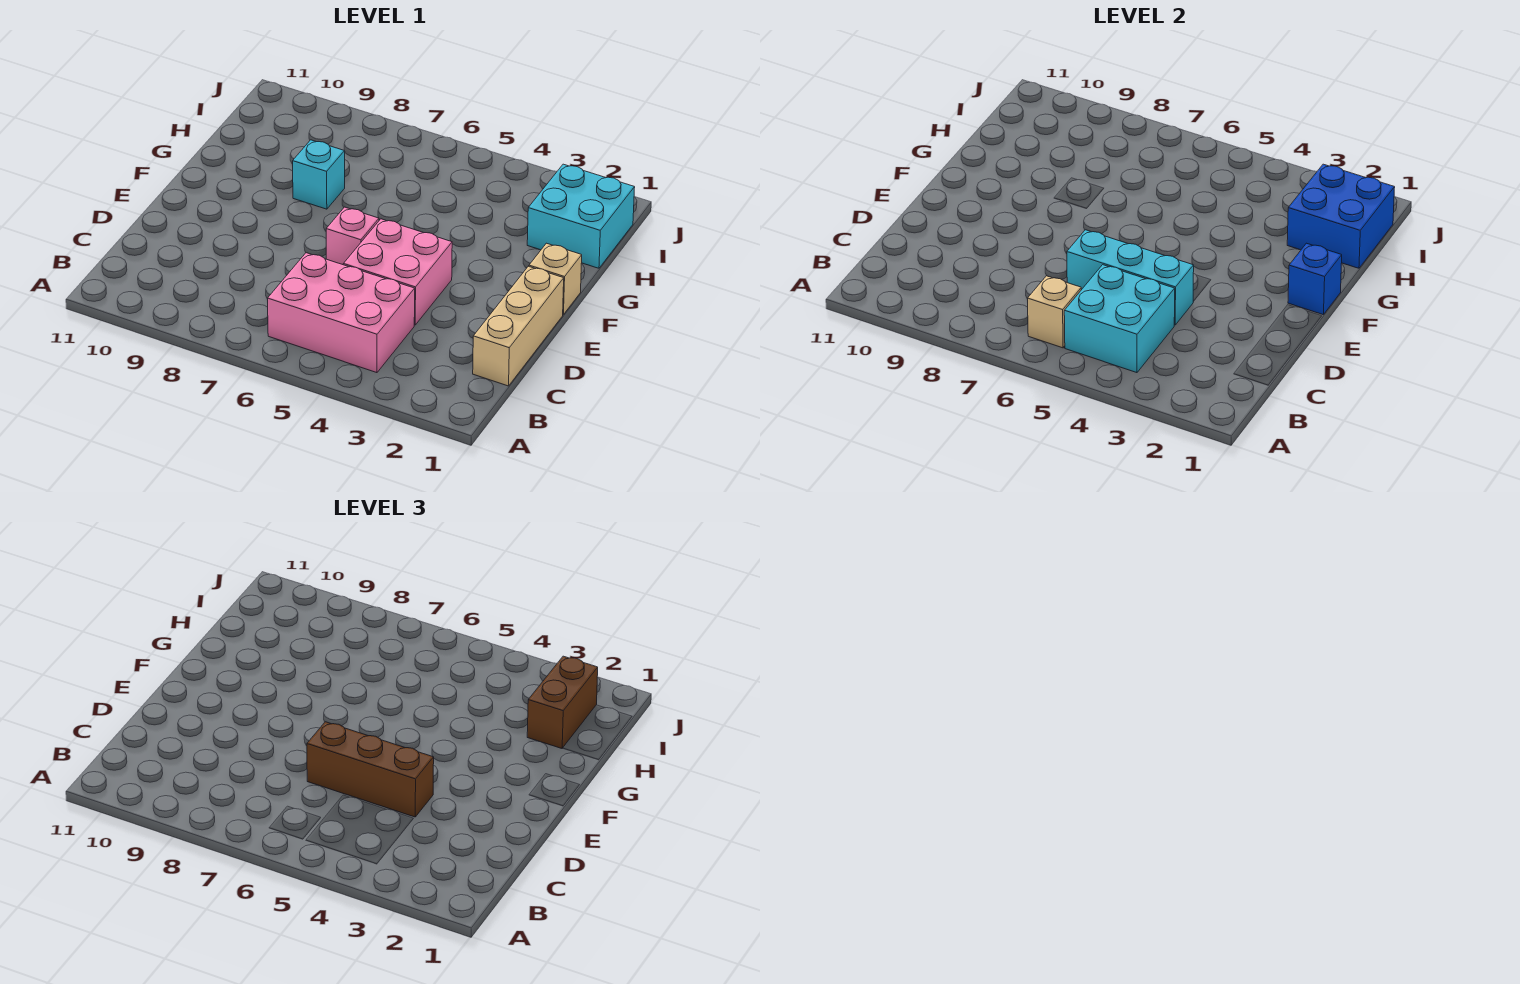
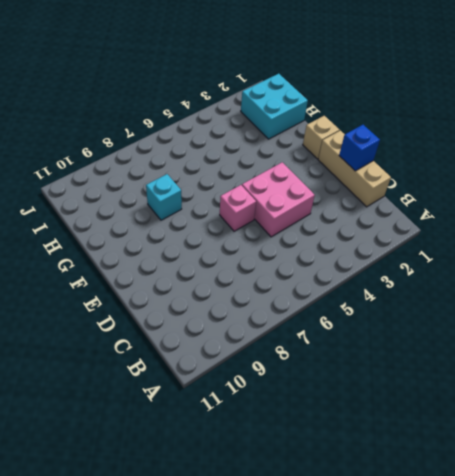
blue brick D1 level 2 -> blue brick F1 level 2
none -> pink brick B4:C6 level 1
none -> cyan brick B4:C5 level 2
none -> tan brick B6 level 2

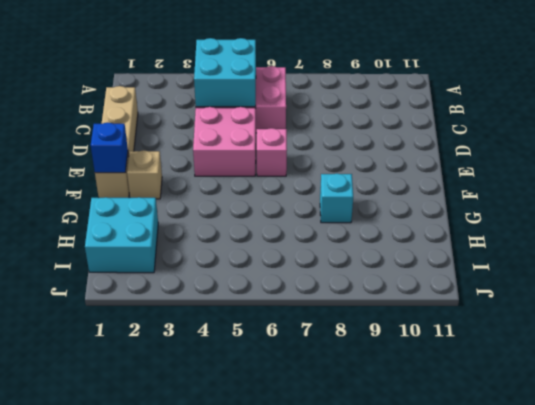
tan brick F2 level 1 -> tan brick B6 level 2
none -> cyan brick D4:D6 level 2
none -> blue brick H1:I2 level 2
none -> brown brick D4:D6 level 3

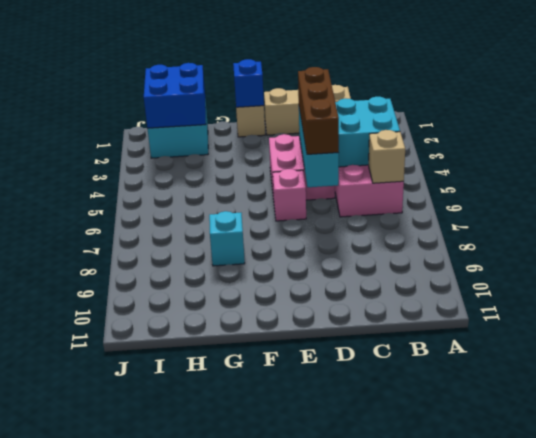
none -> brown brick H2:I2 level 3

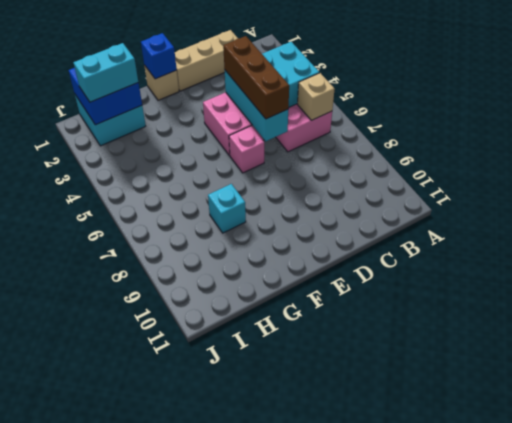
cyan brick H2:I2 level 3 -> brown brick H2:I2 level 3

